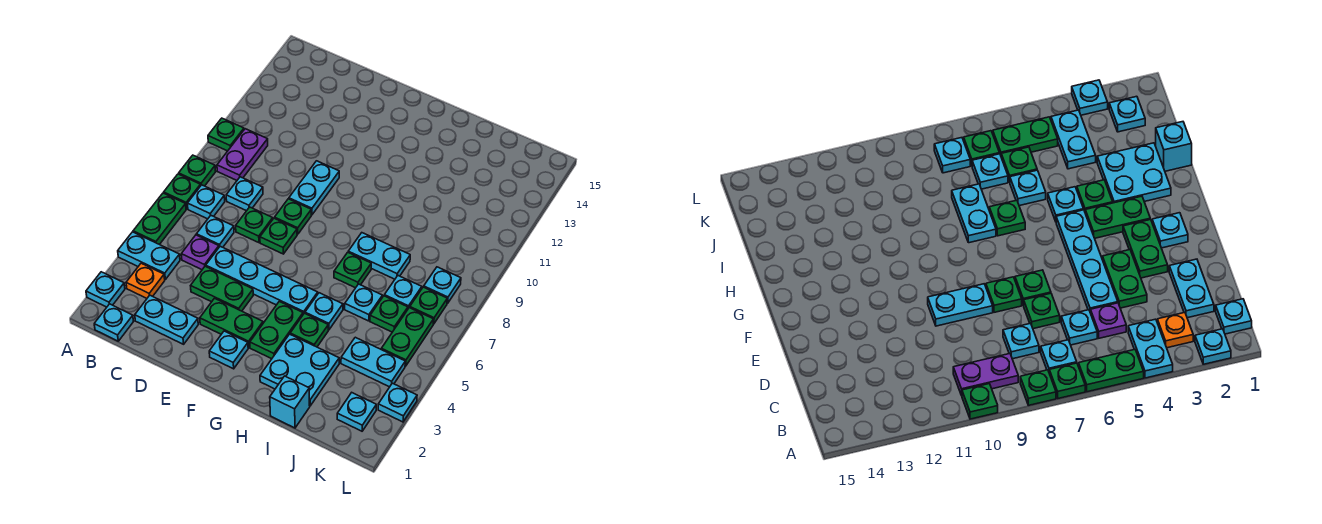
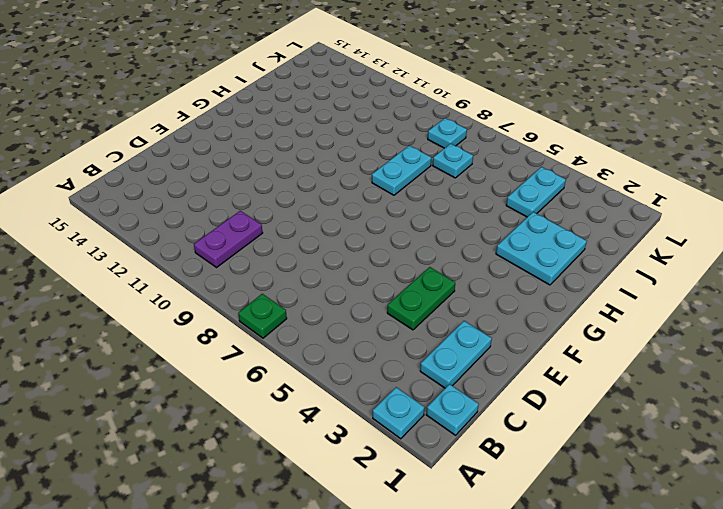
purple plate B10:C10 level 1 -> purple plate B9:B10 level 1
none -> cyan plate A4:B4 level 1
none -> green plate A5:A6 level 1
none -> green plate A8 level 1
none -> green plate A10 level 1

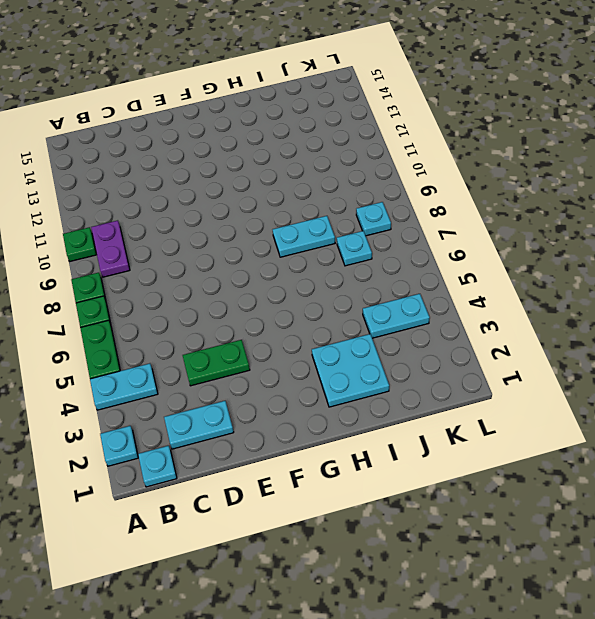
none -> orange plate B3 level 1
none -> cyan plate B7 level 1
none -> purple plate C5 level 1
none -> cyan plate C6 level 1

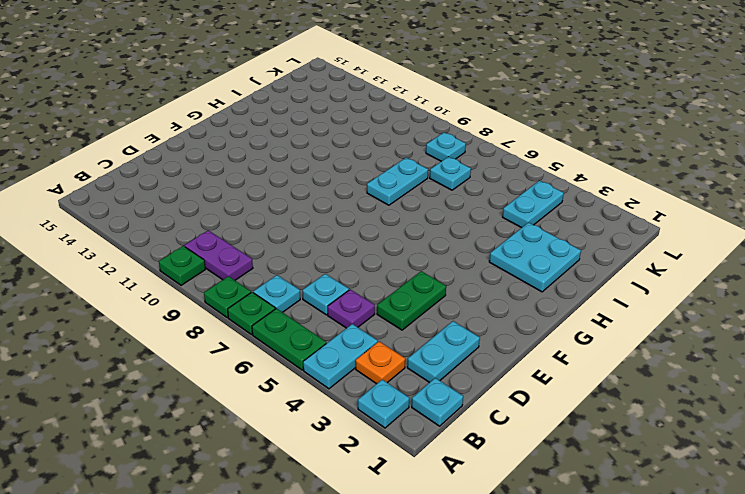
none -> cyan plate C8 level 1
none -> cyan plate D5:G5 level 1
none -> green plate D7 level 1
none -> green plate E3:F3 level 1

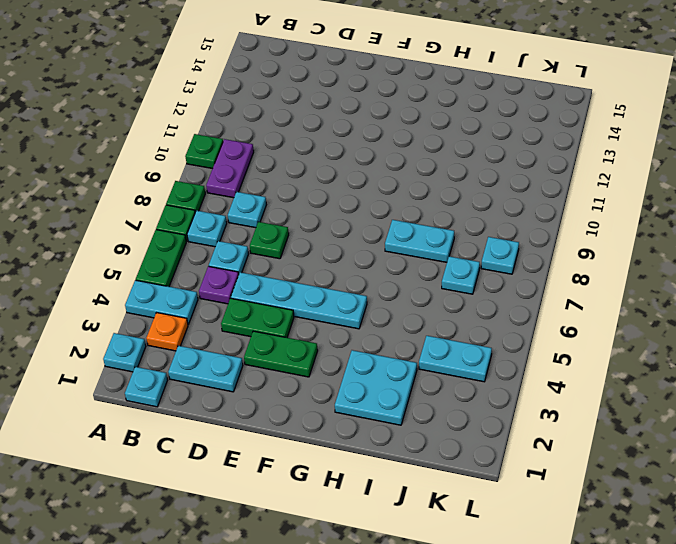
none -> green plate E7 level 1
none -> green plate E8 level 1
none -> cyan plate E9:E10 level 1
none -> cyan plate F2 level 1

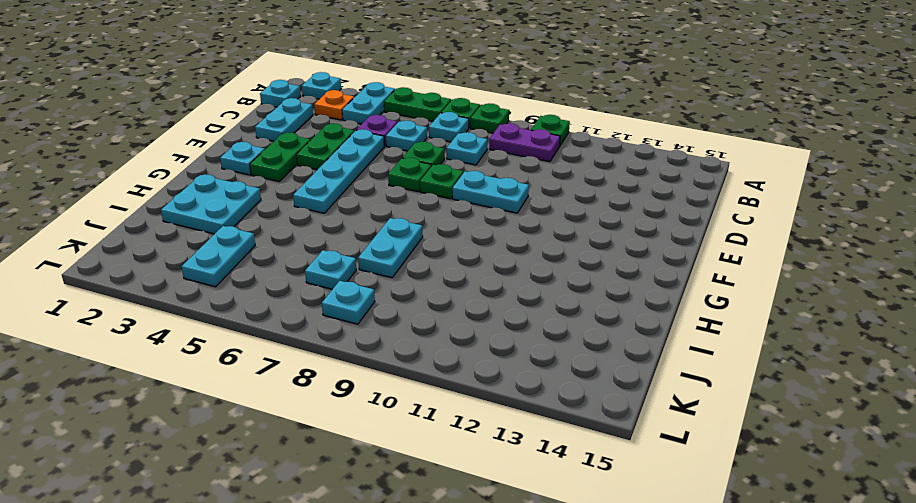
none -> green plate G3:G4 level 1
none -> green plate H4 level 1
none -> cyan plate H5 level 1
none -> green plate H7 level 1

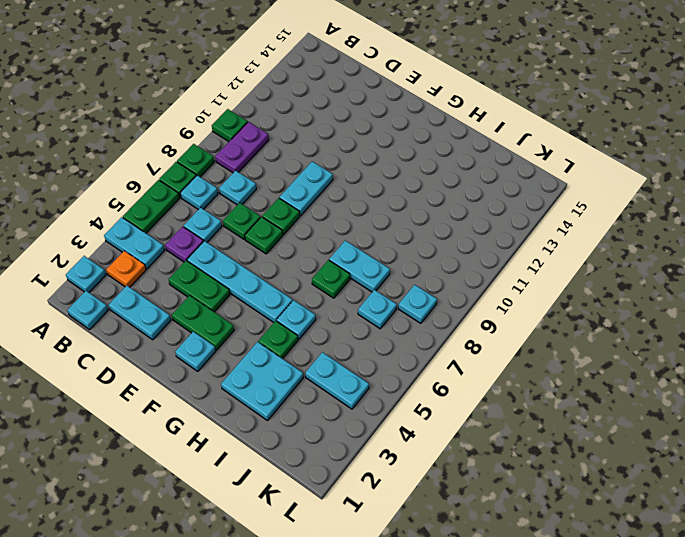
none -> green plate G3:G4 level 1
none -> cyan brick I1 level 1
none -> cyan plate I6 level 1
none -> green plate J6 level 1

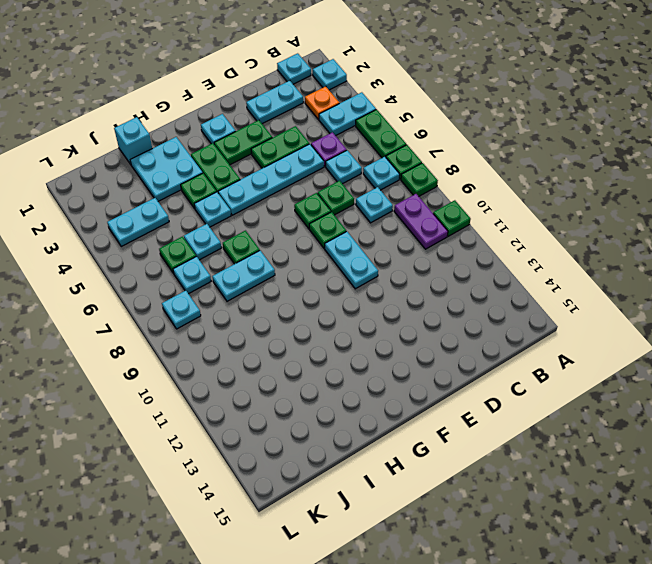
none -> cyan plate K2 level 1
none -> green plate K5:K6 level 1
none -> green plate K7 level 1
none -> cyan plate L3 level 1

